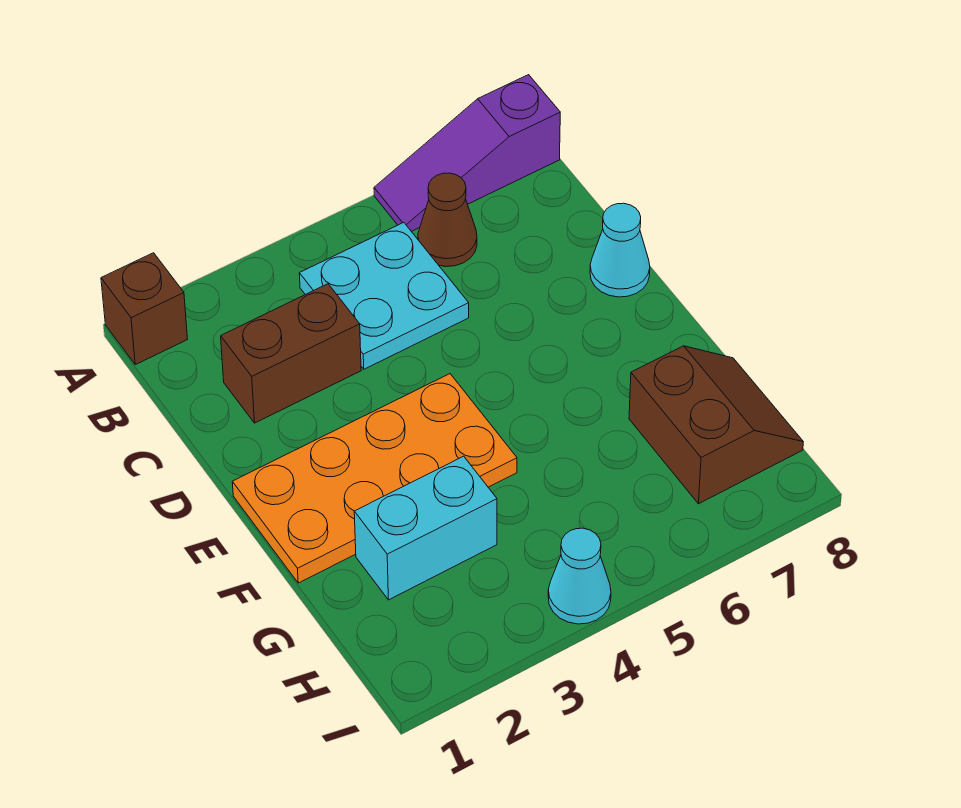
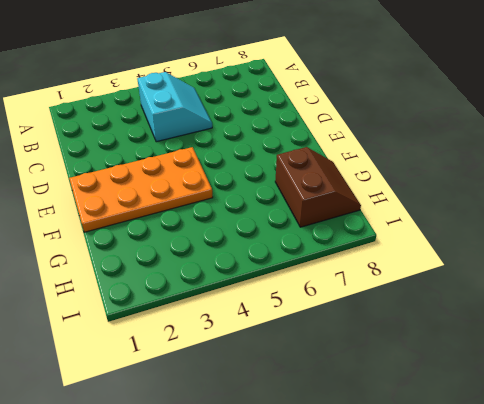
cyan slope B4:C5 level 1 top 4 -> cyan plate B4:C5 level 1
none -> brown brick A1 level 1
none -> purple slope A6:A8 level 1 top 8

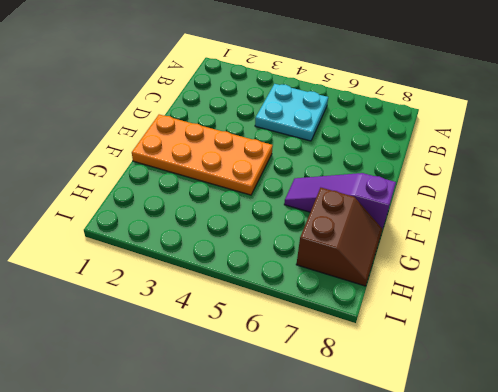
purple slope F6:F8 level 1 top 8 -> purple slope A6:A8 level 1 top 8
none -> brown brick A1 level 1
none -> brown cone B6 level 1

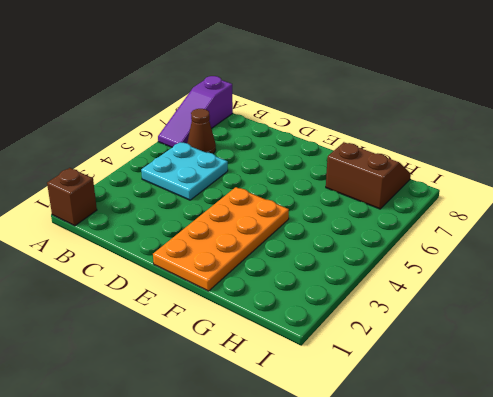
none -> brown brick C2:C3 level 1
none -> cyan cone D8 level 1

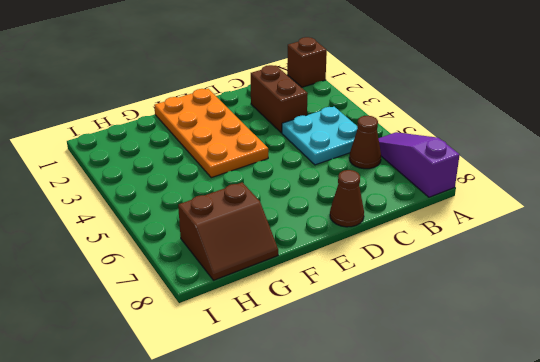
brown cone D8 level 1 -> cyan cone D8 level 1
none -> cyan brick G2:G3 level 1
none -> cyan cone I4 level 1

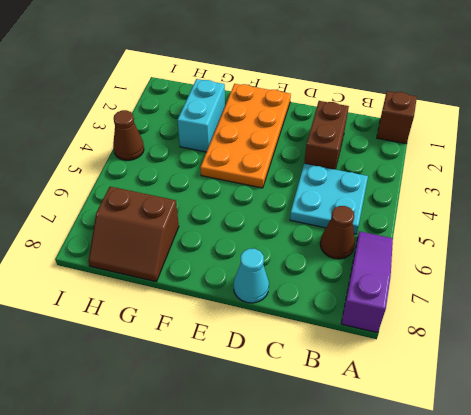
brown cone I4 level 1 -> cyan cone I4 level 1

